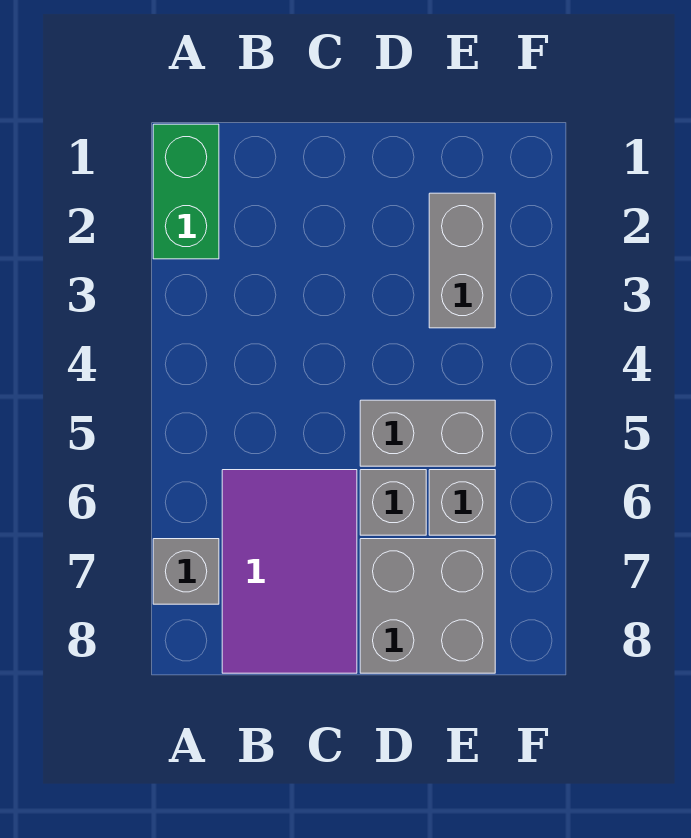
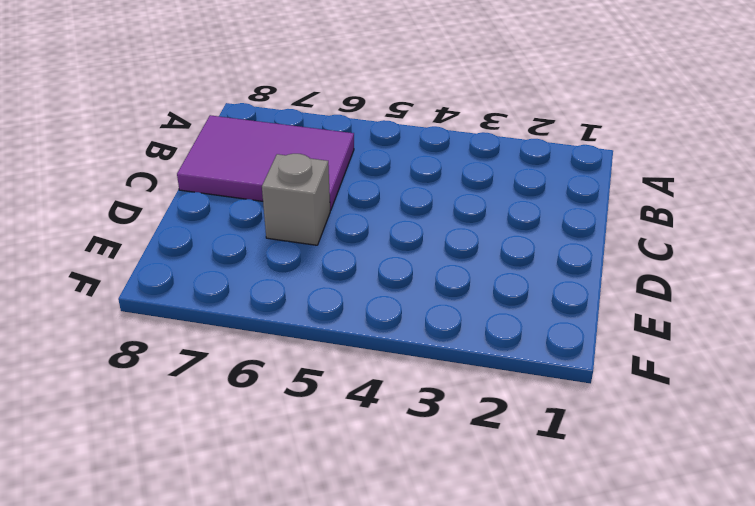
none -> green brick A1:A2 level 1
none -> grey brick A7 level 1

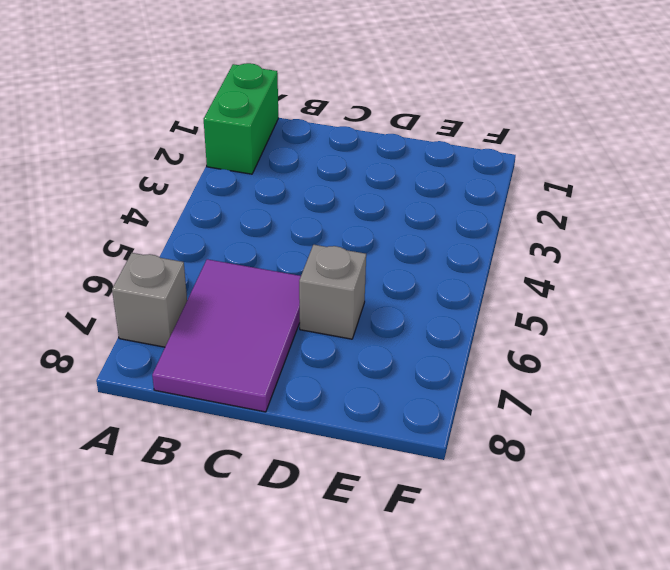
none -> grey brick D5:E5 level 1
none -> grey brick D7:E8 level 1

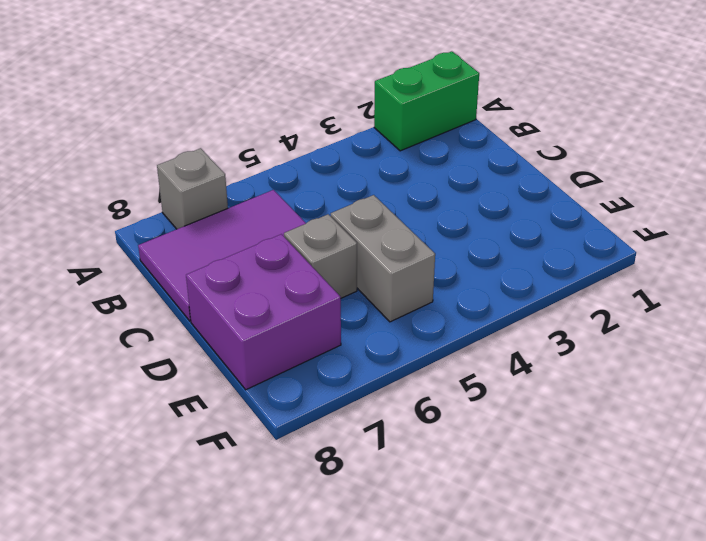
purple brick D7:E8 level 1 -> grey brick D7:E8 level 1
none -> grey brick E2:E3 level 1
none -> grey brick E6 level 1

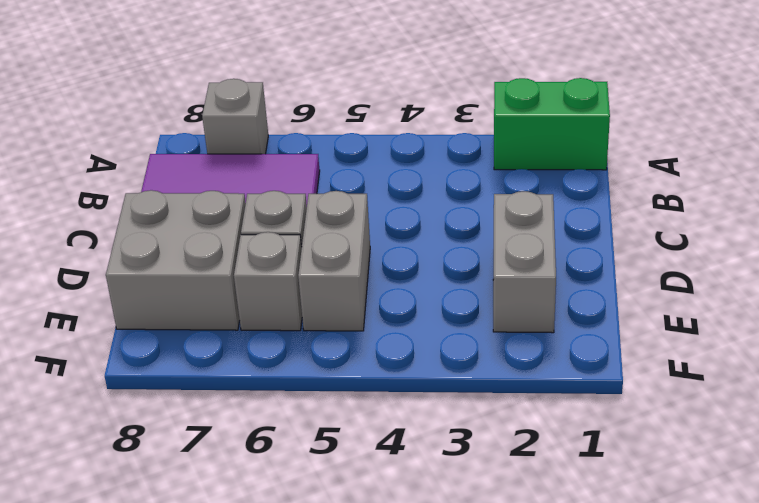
grey brick D2:E2 level 1 -> grey brick E2:E3 level 1

